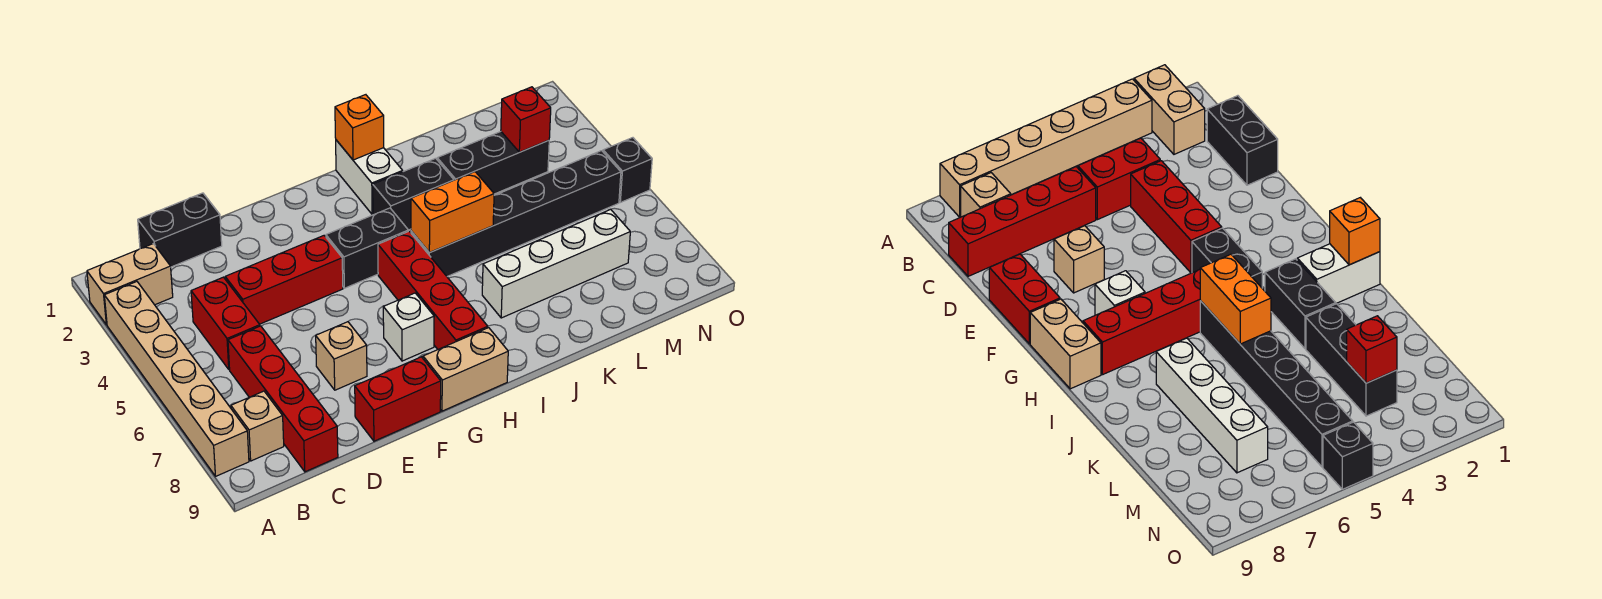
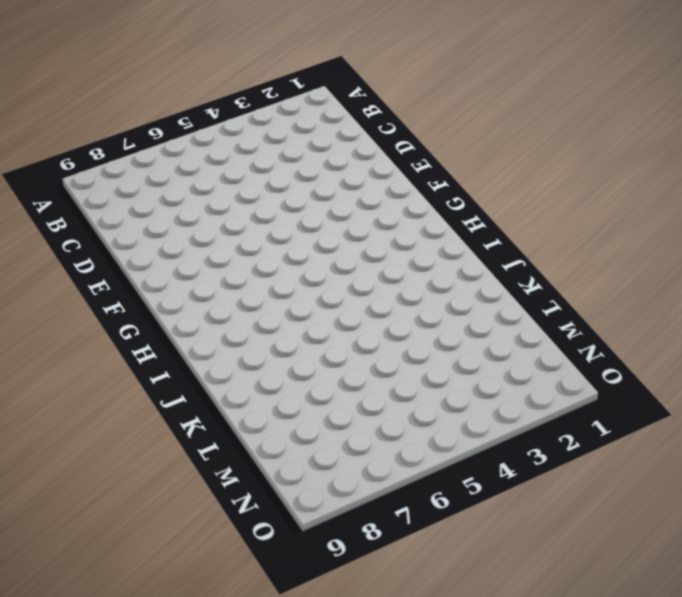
none -> tan brick A2:B2 level 1
none -> tan brick A3:A8 level 1
none -> tan brick B8 level 1

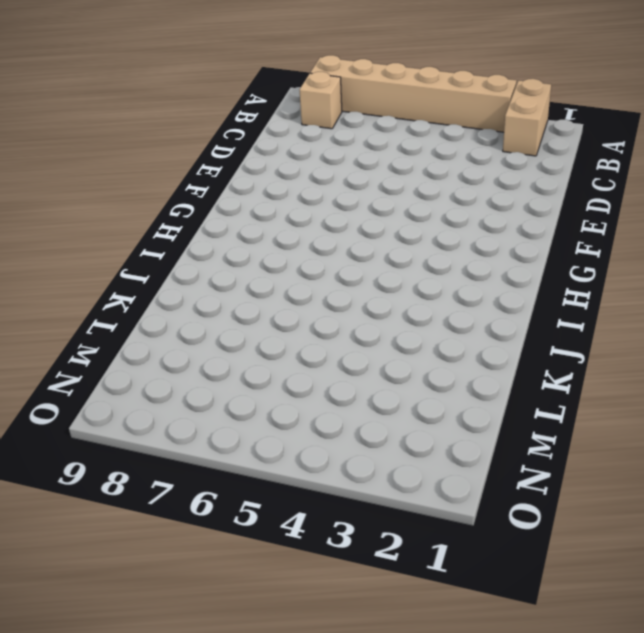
none -> black brick C1:D1 level 1
none -> red brick C4:C5 level 1
none -> red brick C6:C9 level 1

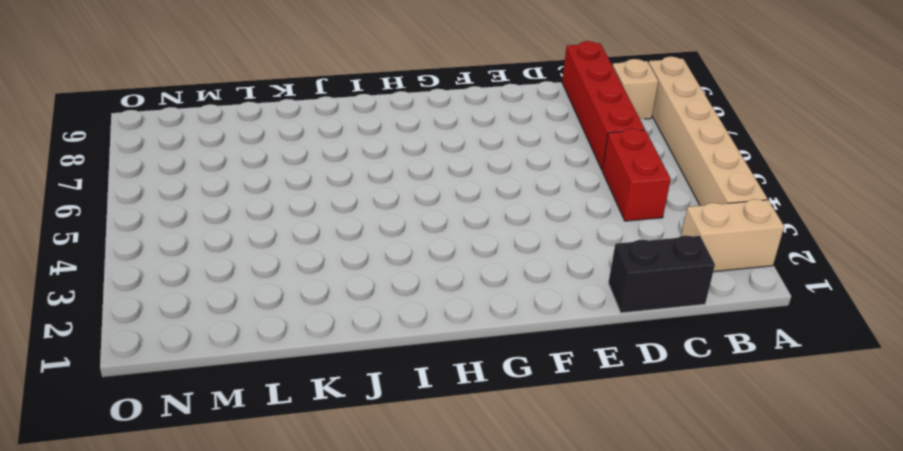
none -> red brick D4:F4 level 1
none -> tan brick E7 level 1
none -> red brick E9:F9 level 1

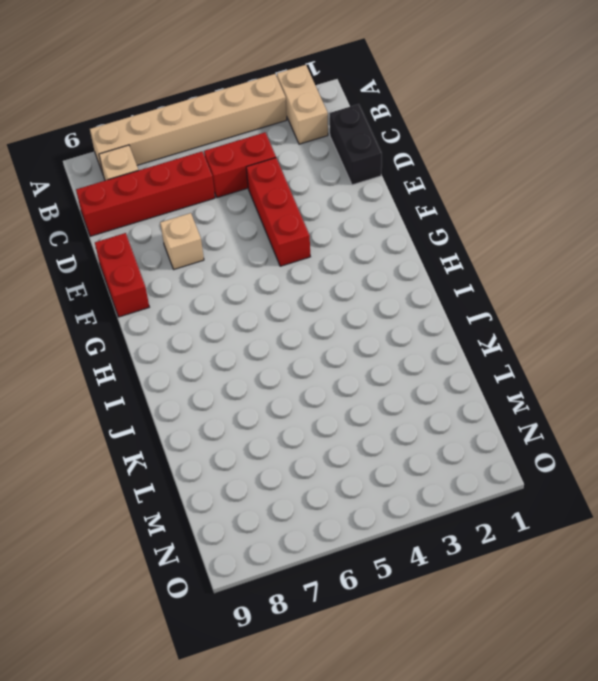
none -> black brick G4:H4 level 1
none -> white brick G7 level 1
none -> tan brick G9:H9 level 1

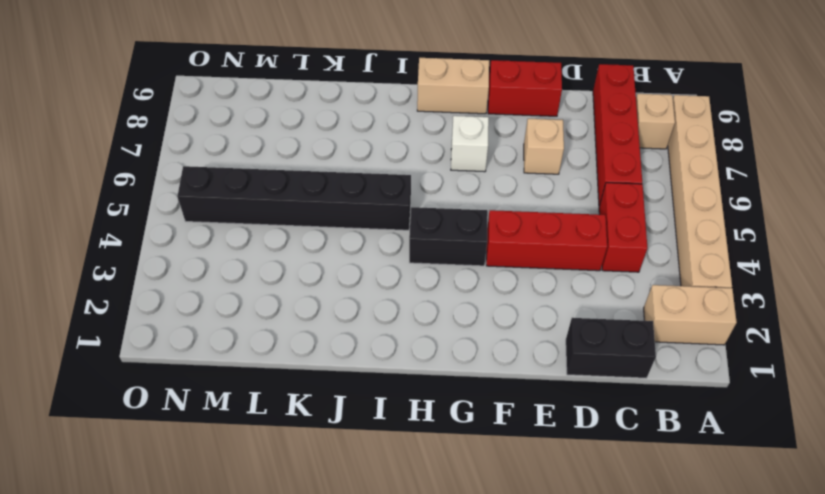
none -> red brick H5:H8 level 1
none -> white brick I1:I2 level 1
none -> black brick I3:J3 level 1

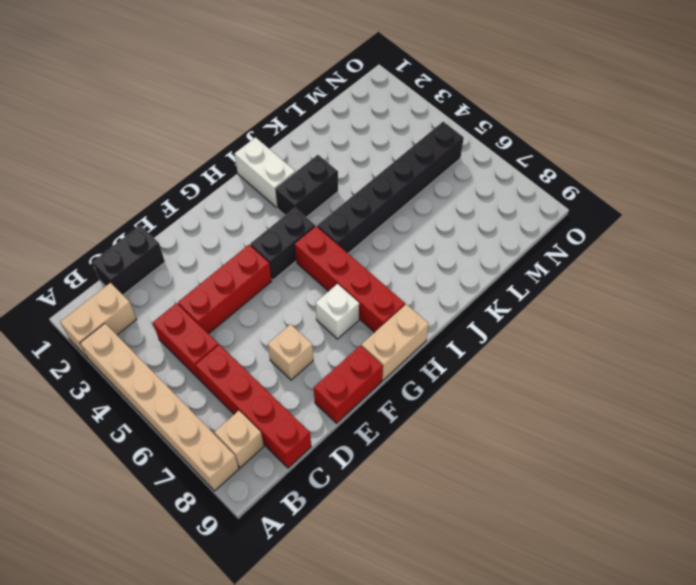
none -> white brick J7:M7 level 1
none -> black brick K3:M3 level 1
none -> black brick O5 level 1

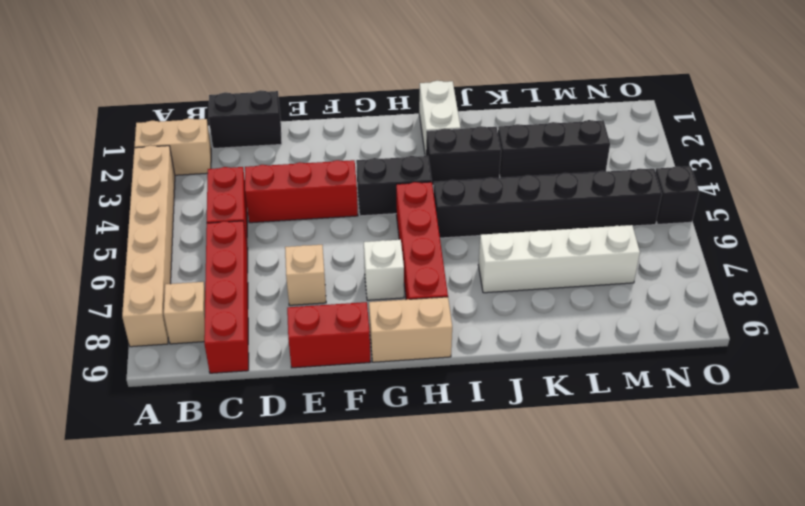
none -> orange brick I1 level 2
none -> orange brick I5:J5 level 2
none -> red brick M3 level 2

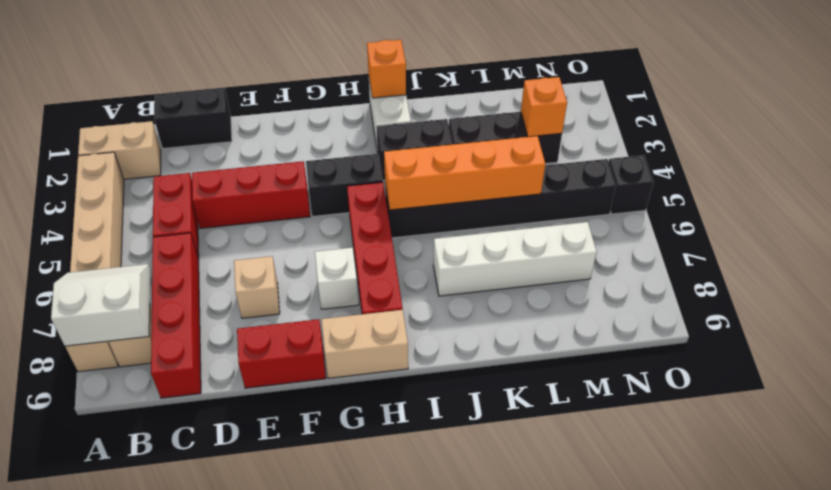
white slope A7:B8 level 2 top 8 -> none
orange brick I5:L5 level 2 -> orange brick I5:J5 level 2
orange brick M3 level 2 -> red brick M3 level 2

